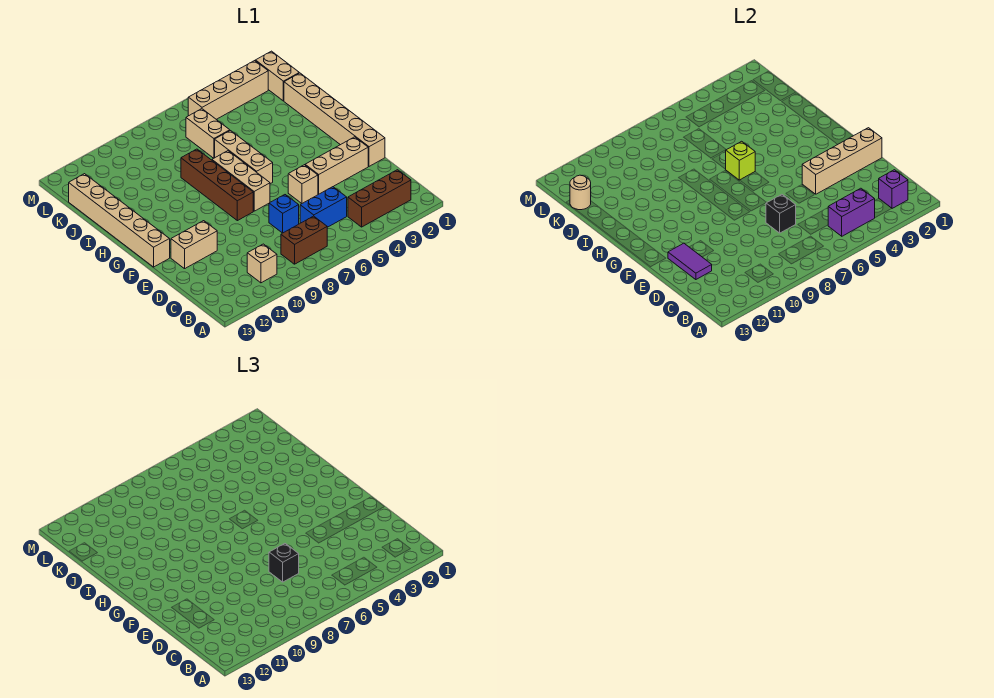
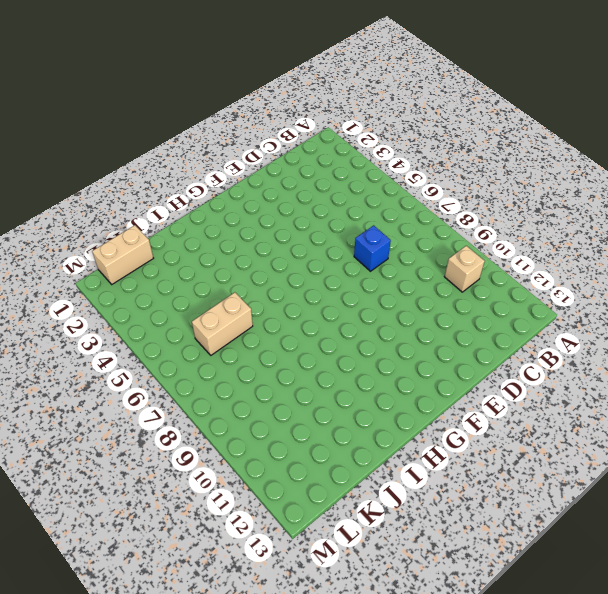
none -> brown brick B2:B4 level 1
none -> brown brick B7:B8 level 1
none -> blue brick C5:C6 level 1

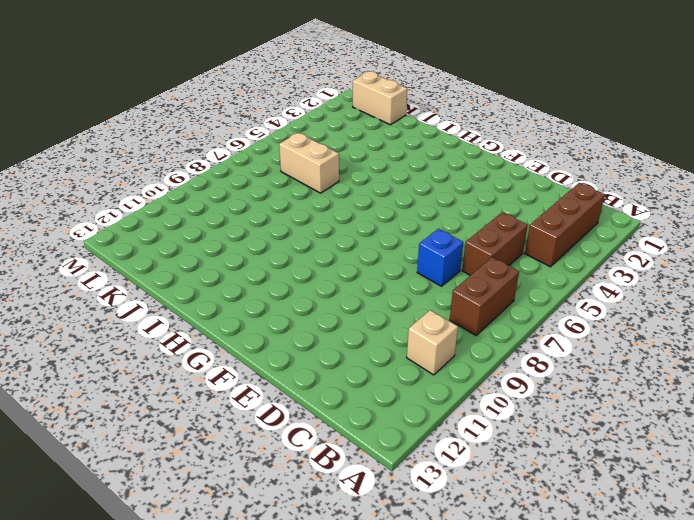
brown brick C5:C6 level 1 -> blue brick C5:C6 level 1
none -> tan brick E1:J1 level 1
none -> tan brick E2:E4 level 1
none -> tan brick E5 level 1

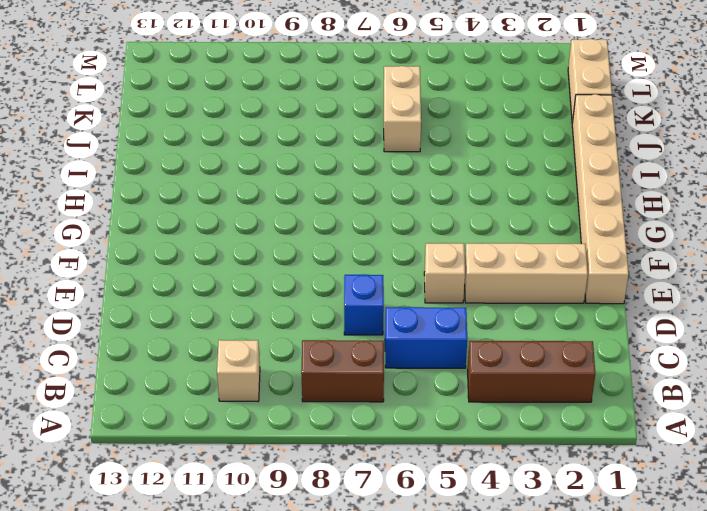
none -> tan brick E11:E12 level 1
none -> tan brick F7:H7 level 1
none -> brown brick F8:I8 level 1

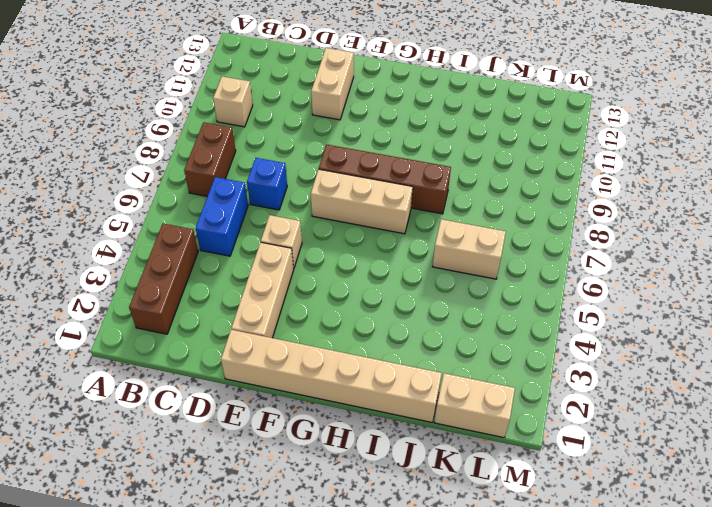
none -> tan brick F13:K13 level 1
none -> tan brick G6:I6 level 1
none -> tan brick L2:L5 level 1

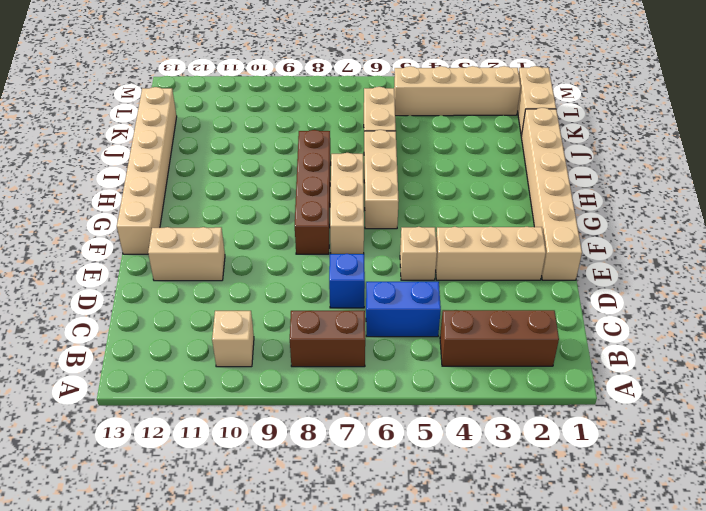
none -> purple brick B2 level 2
none -> purple brick B4:B5 level 2
none -> black brick D7 level 2

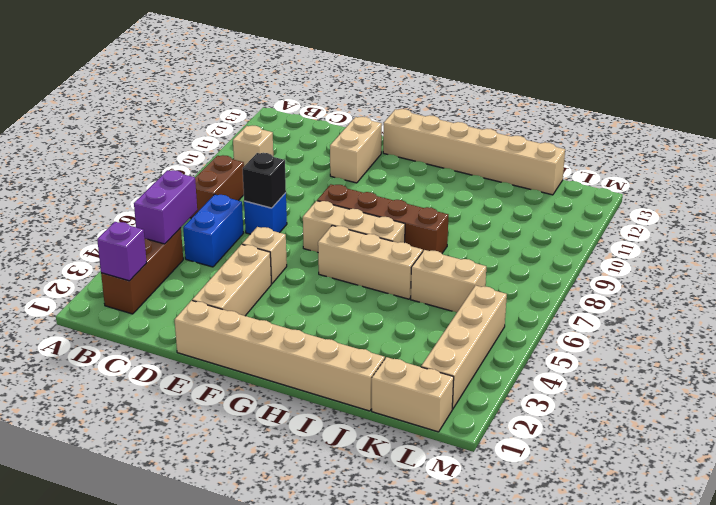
none -> purple tile D12:E12 level 2
none -> tan brick E1:E4 level 2
none -> lime brick H6 level 2

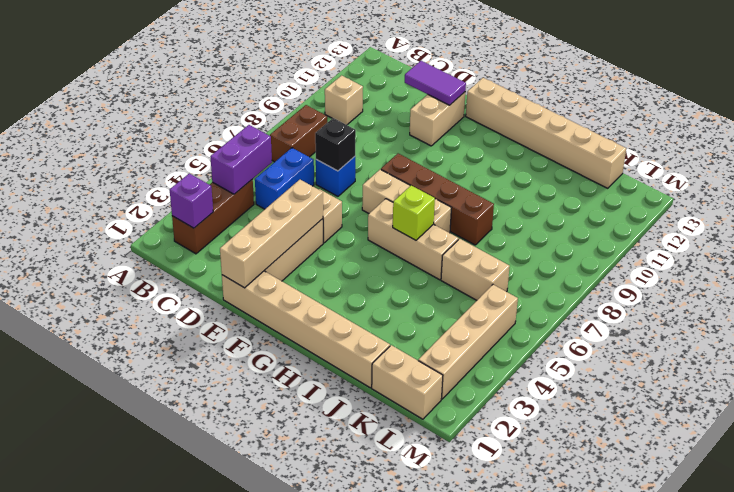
none -> tan round brick K13 level 2
none -> black brick D7 level 3

